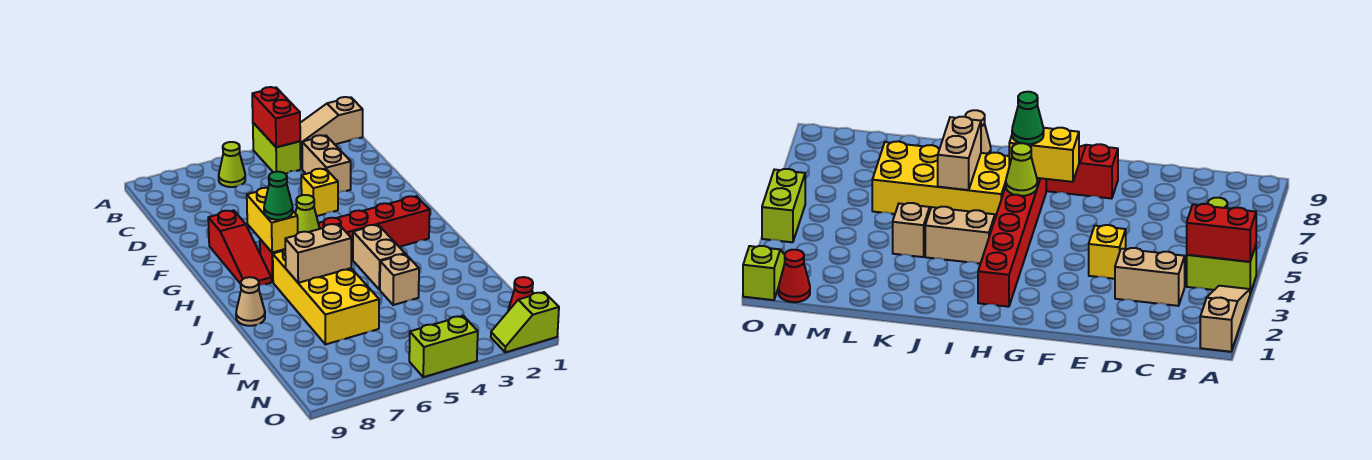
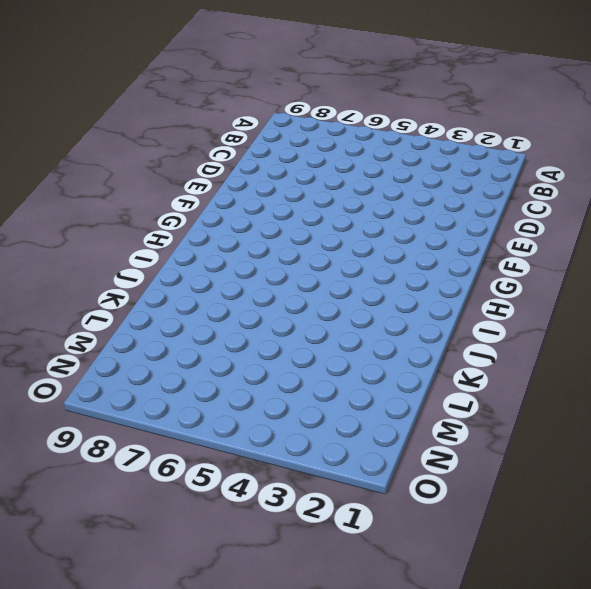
none -> tan slope A1:A3 level 1 top 1
none -> lime brick A4:B4 level 1
none -> lime cone B6 level 1

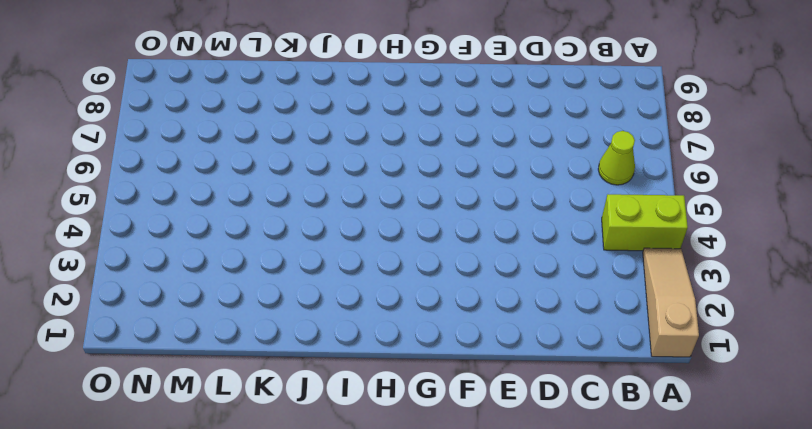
none -> tan brick C3:D3 level 1
none -> yellow brick E4 level 1
none -> red slope F8:H8 level 1 top F

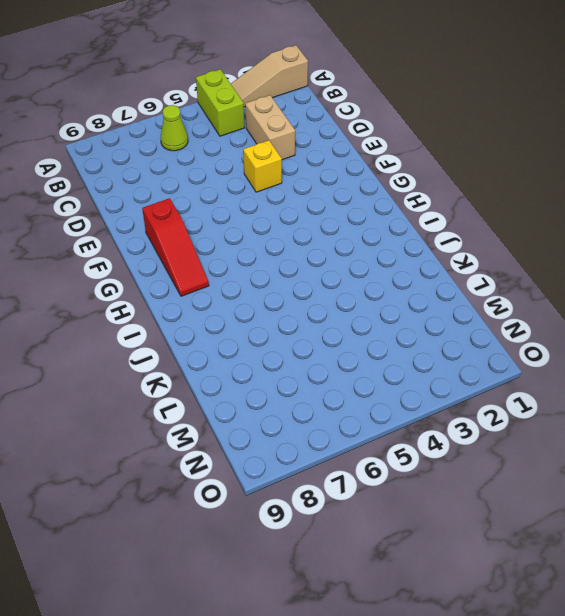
none -> red brick H2:H7 level 1
none -> tan brick I4:J4 level 1
none -> yellow brick I6:L7 level 1

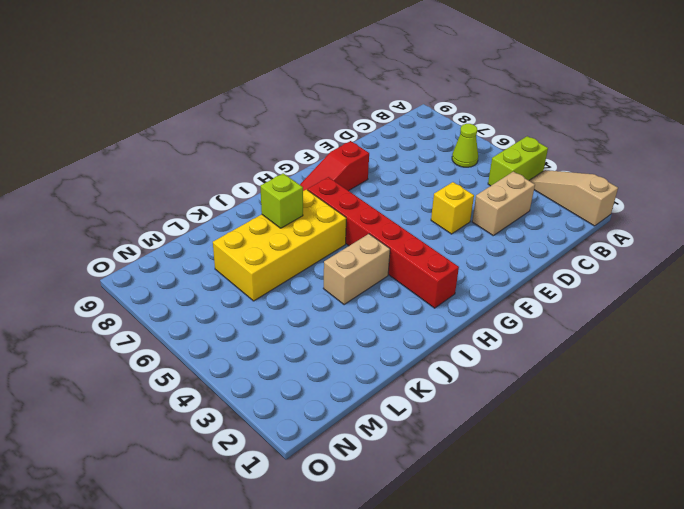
lime brick J7 level 2 -> tan brick J6:J7 level 2
none -> tan cone J9 level 1
none -> tan brick K4 level 1
none -> red cone N1 level 1

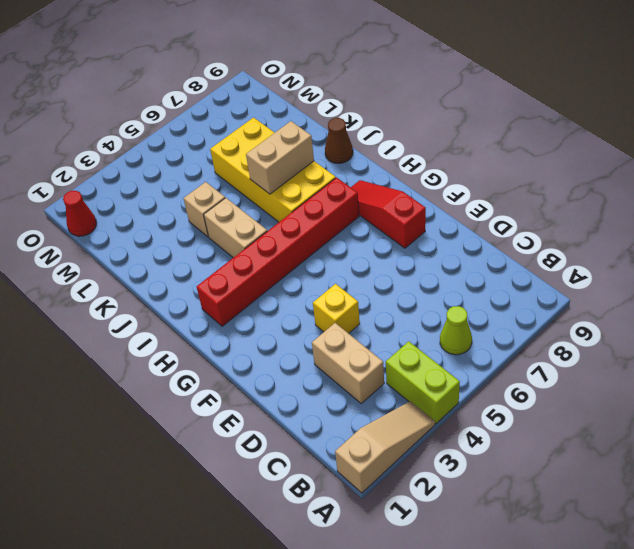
brown cone J9 level 1 -> tan cone J9 level 1
none -> lime slope O1:O2 level 1 top 1
none -> lime brick O4:O5 level 1
none -> red brick A4:B4 level 2

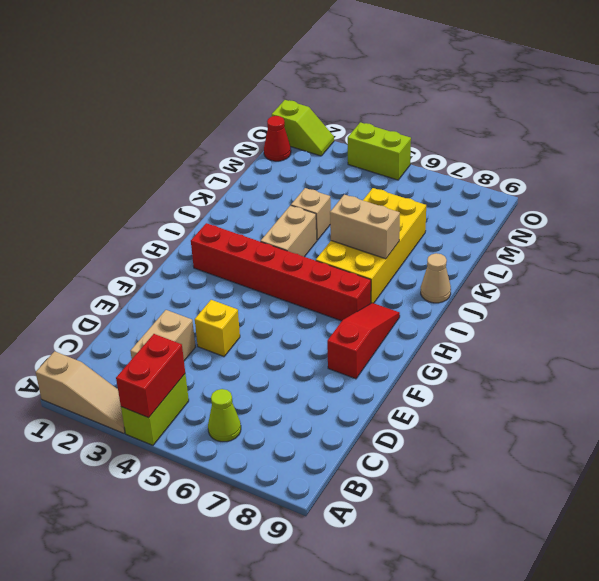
none -> yellow brick G7:H7 level 2
none -> lime cone H6 level 2
none -> green cone H7 level 3

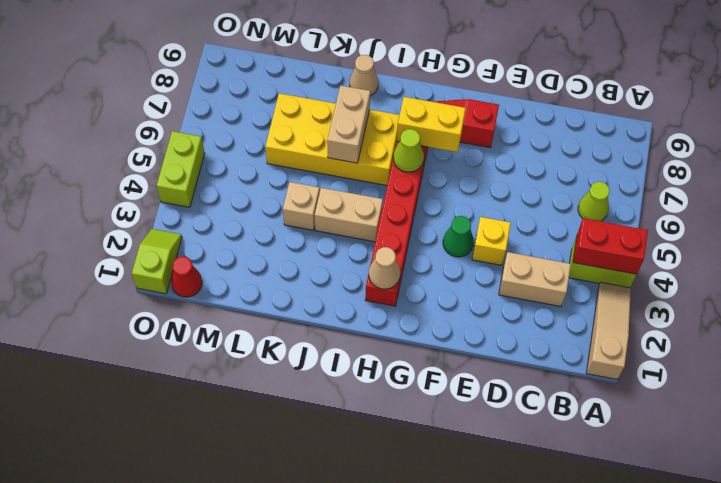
green cone F4 level 1 -> green cone H7 level 3
tan cone H2 level 2 -> none

